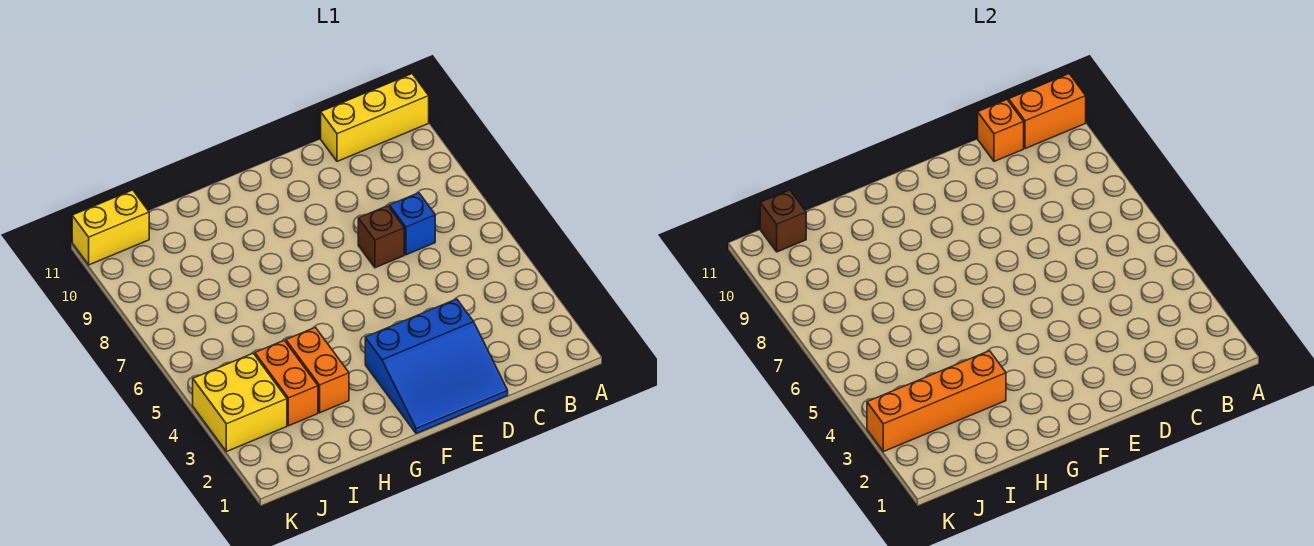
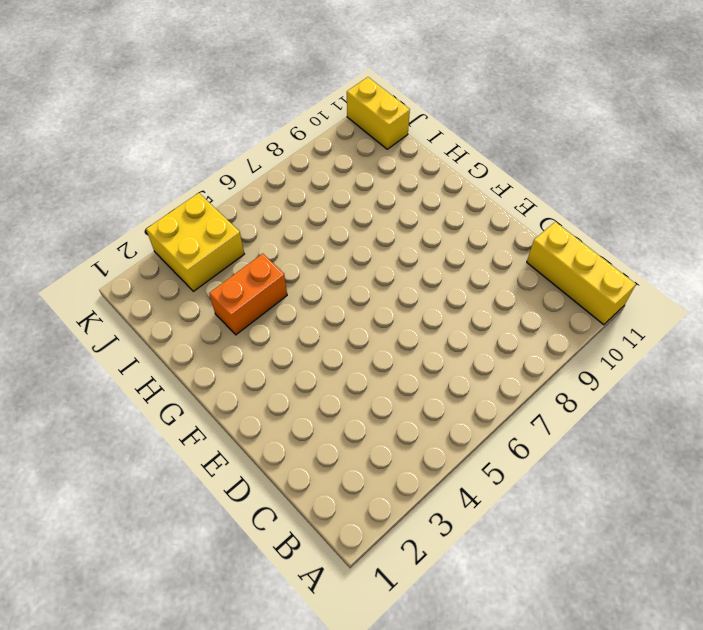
none -> blue brick C7 level 1
none -> blue slope D1:F3 level 1 top 3
none -> brown brick D7 level 1

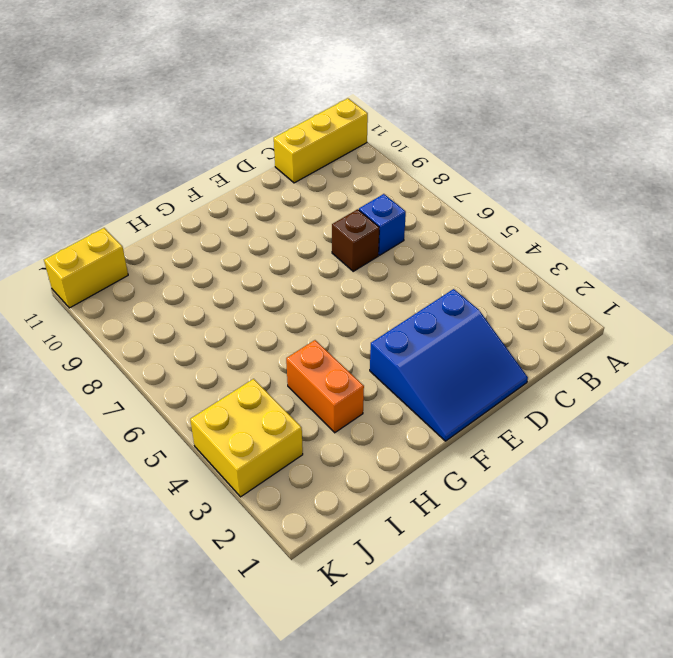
none -> orange brick I3:I4 level 1
none -> orange brick A11:B11 level 2
none -> orange brick C11 level 2

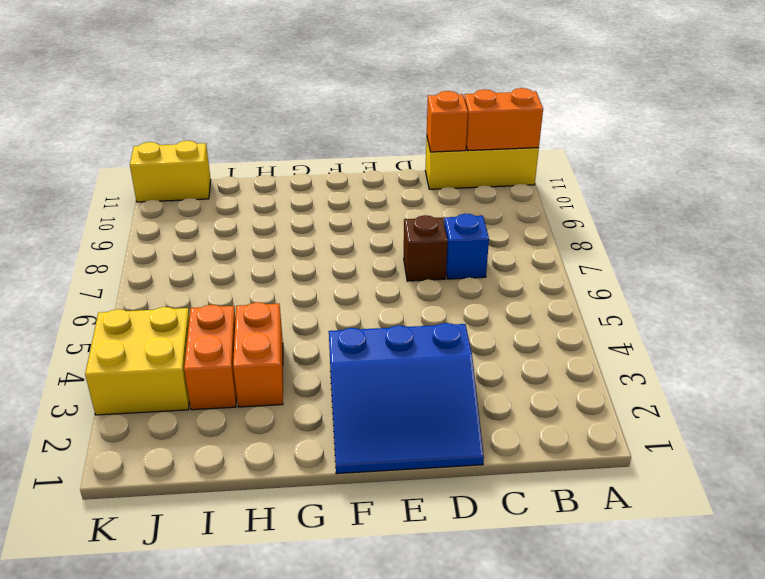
none -> orange brick H3:K3 level 2
none -> brown brick J11 level 2

